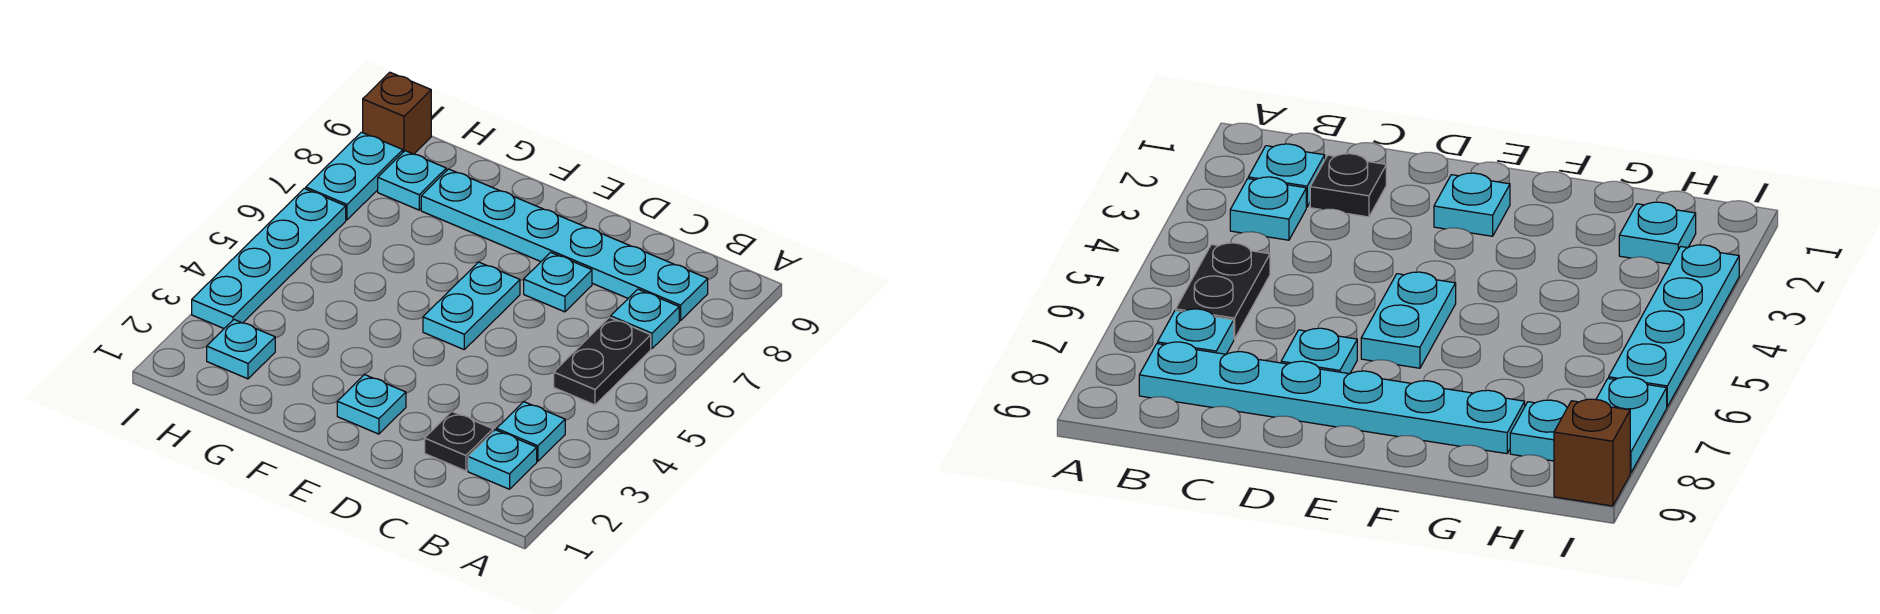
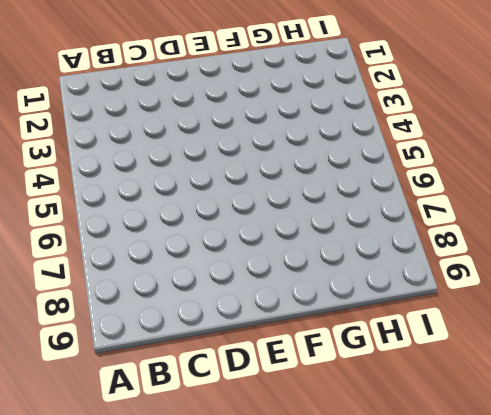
none -> cyan plate B2 level 1
none -> cyan plate B3 level 1
none -> black plate B5:B6 level 1

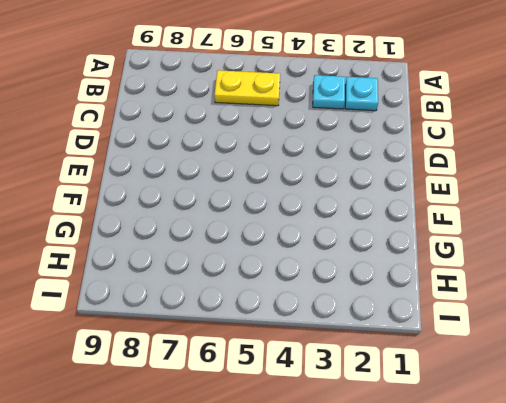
yellow plate B5:B6 level 1 -> black plate B5:B6 level 1
none -> cyan plate B7 level 1
none -> cyan plate B8:G8 level 1
none -> black plate C2 level 1

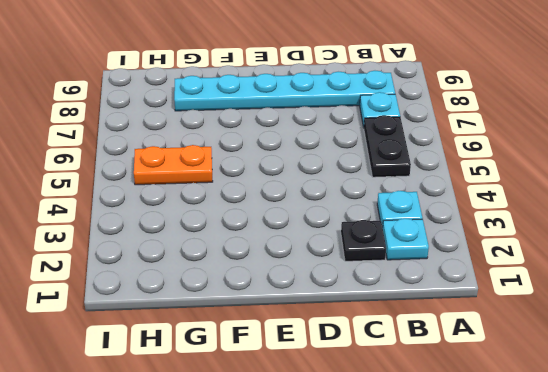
orange plate G5:H5 level 1 -> none
none -> cyan plate D7 level 1
none -> cyan plate E2 level 1
none -> cyan plate E5:E6 level 1

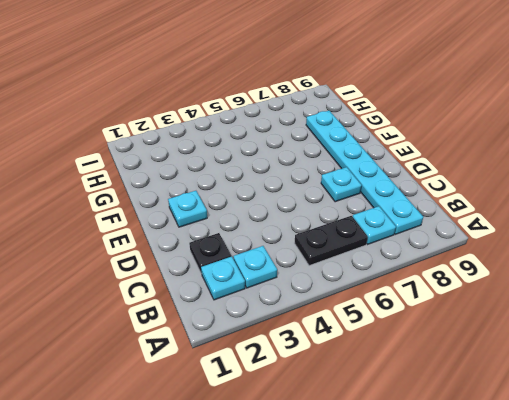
none -> cyan plate E5:E6 level 1
none -> cyan plate H2 level 1
none -> cyan plate H8 level 1

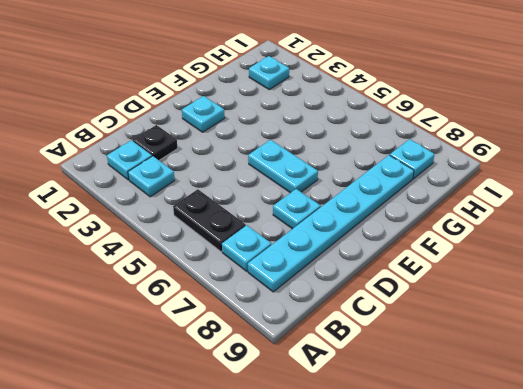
none -> cyan plate I3:I6 level 1
none -> cyan plate I7:I8 level 1
none -> brown brick I9 level 1

